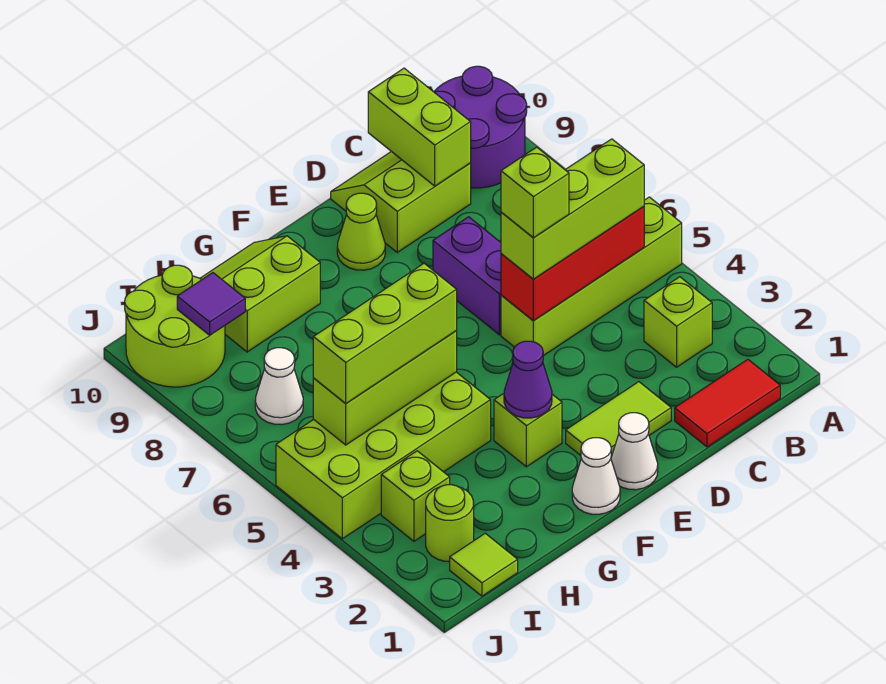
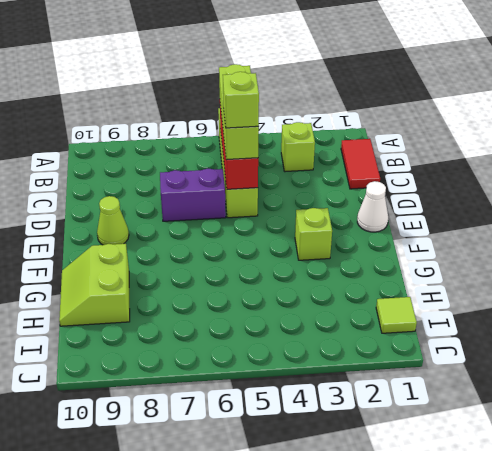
none -> purple round brick A9:B10 level 1
none -> lime slope C9:D10 level 1 top 9
none -> lime tile D2:E2 level 1

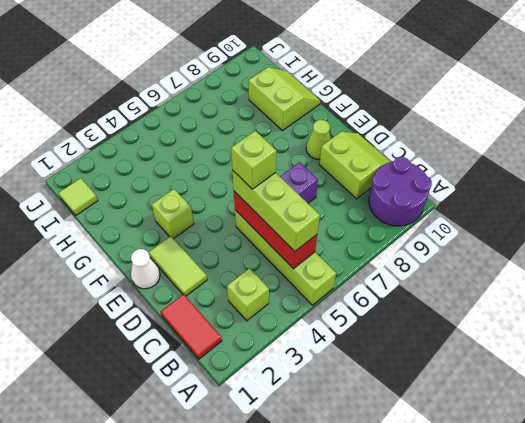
none -> white cone F1 level 1
none -> lime brick G4:J5 level 1
none -> lime round brick I2 level 1

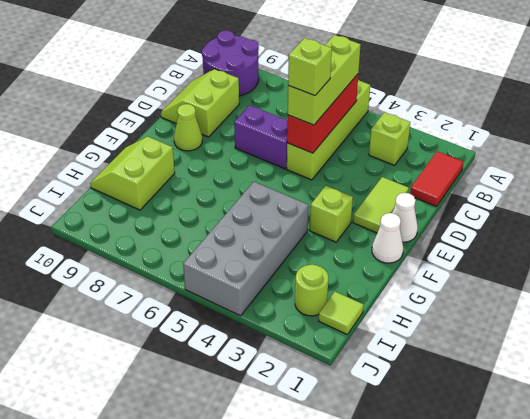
grey brick G4:J5 level 1 -> lime brick G4:J5 level 1
none -> lime brick I3 level 1
none -> white cone I7 level 1
none -> lime round brick I9:J10 level 1

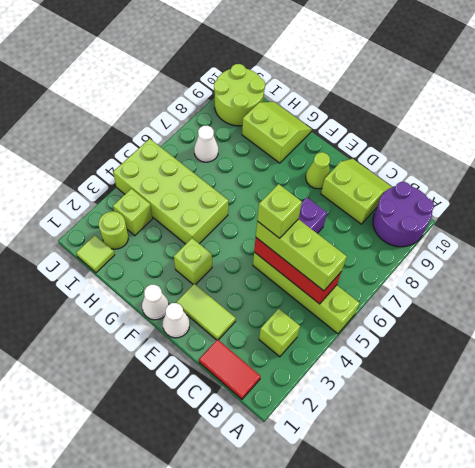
none -> lime brick C9:C10 level 2
none -> purple cone F3 level 2
none -> lime brick G5:I5 level 2

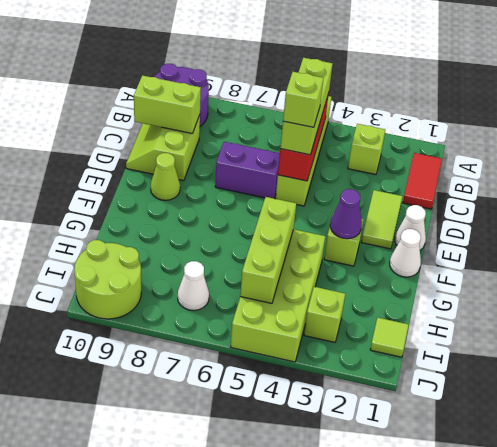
none -> lime slope G9:H10 level 1 top 9
none -> lime round brick I2 level 1
none -> purple tile I9 level 2

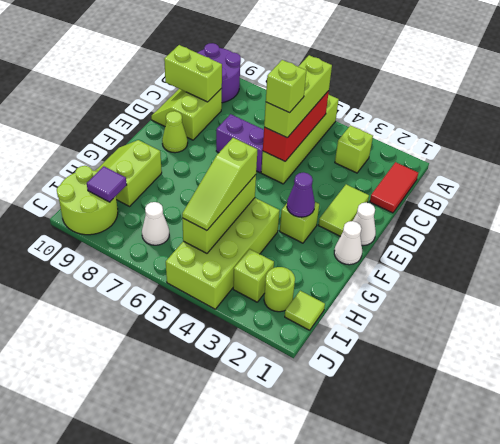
lime slope G5:I5 level 3 top G -> lime brick G5:I5 level 3

